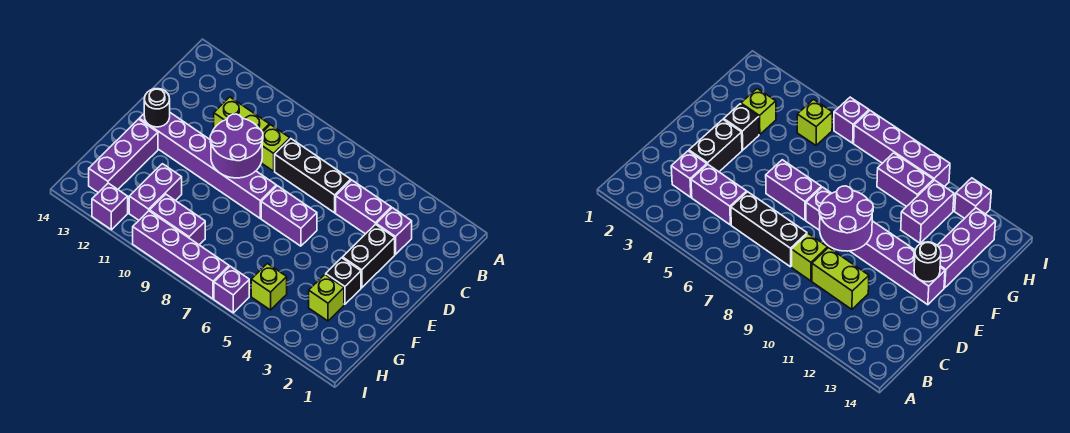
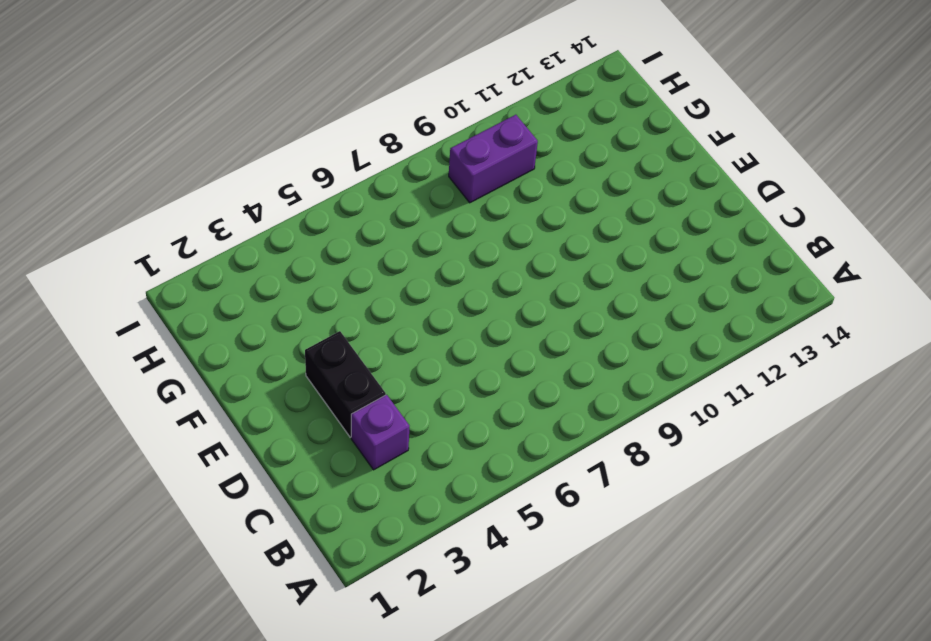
none -> purple brick C4:C5 level 1
none -> black brick C6:C8 level 1
none -> lime brick C9 level 1

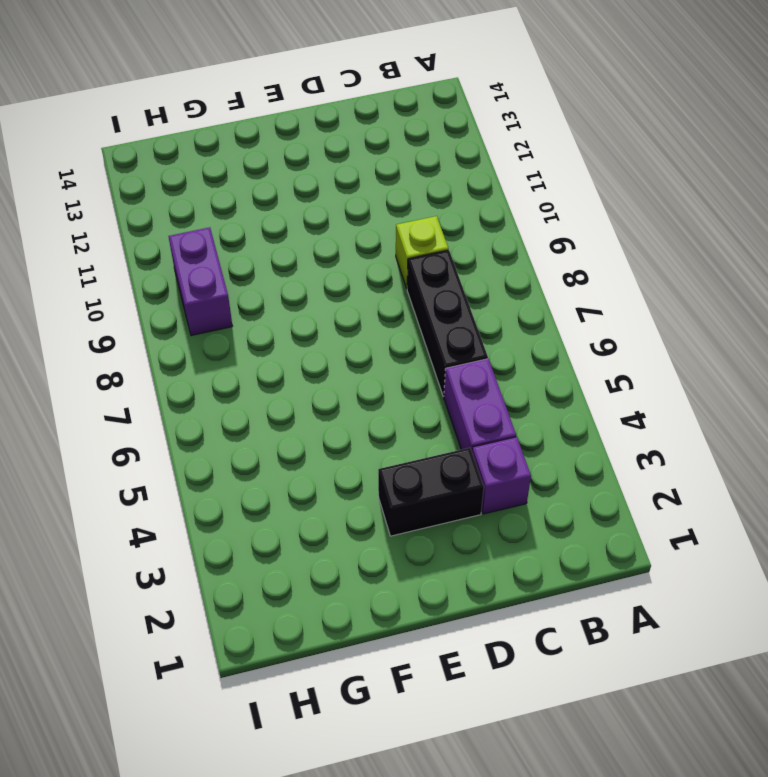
none -> lime brick C10:C11 level 1
none -> purple brick E6:E7 level 1
none -> purple brick E8:E13 level 1

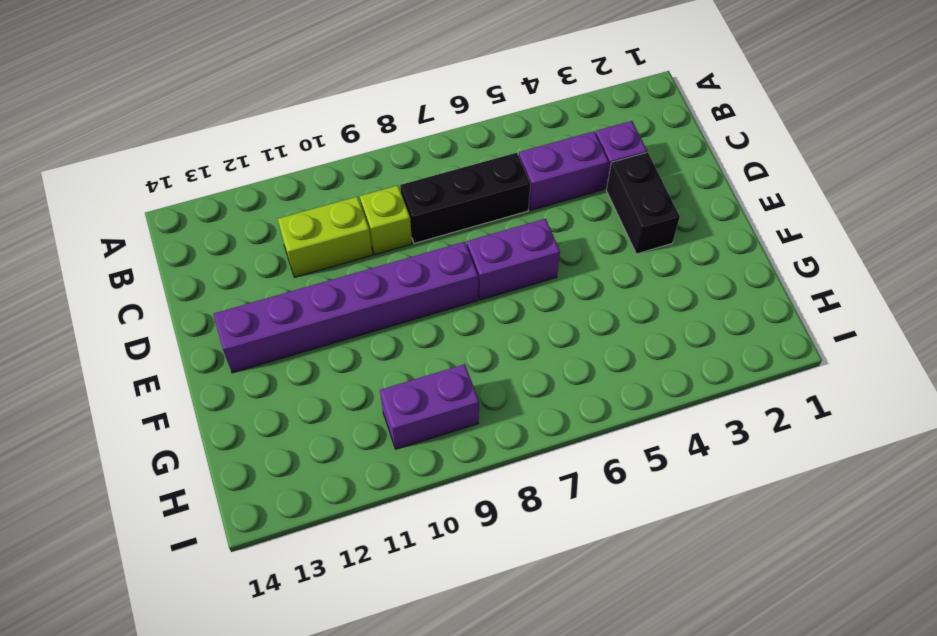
none -> black brick F3 level 1
none -> purple brick F13:H13 level 1
none -> lime brick G3 level 1

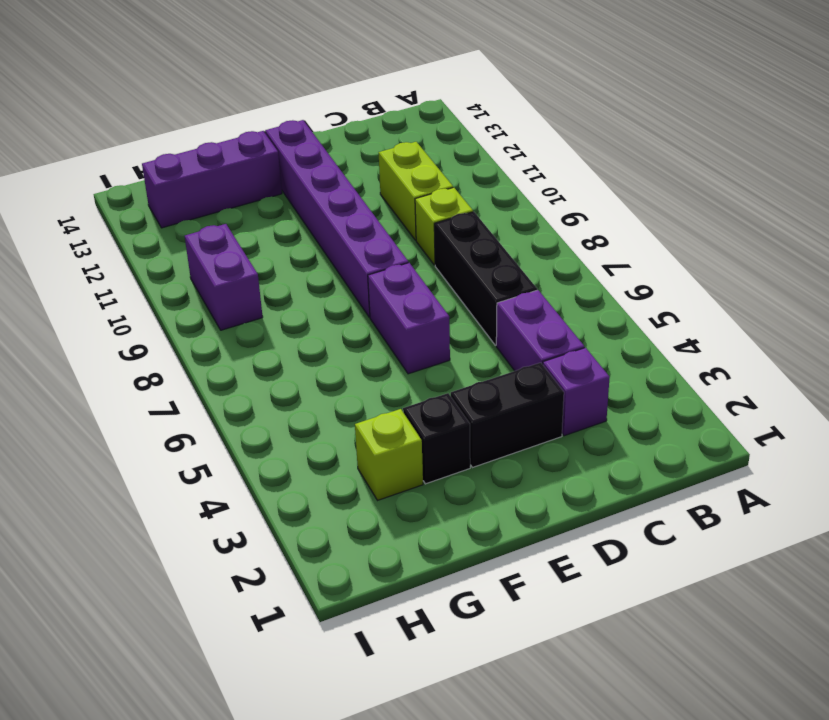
none -> purple brick G11:H11 level 1
none -> lime brick H5 level 1
none -> purple brick I6 level 1

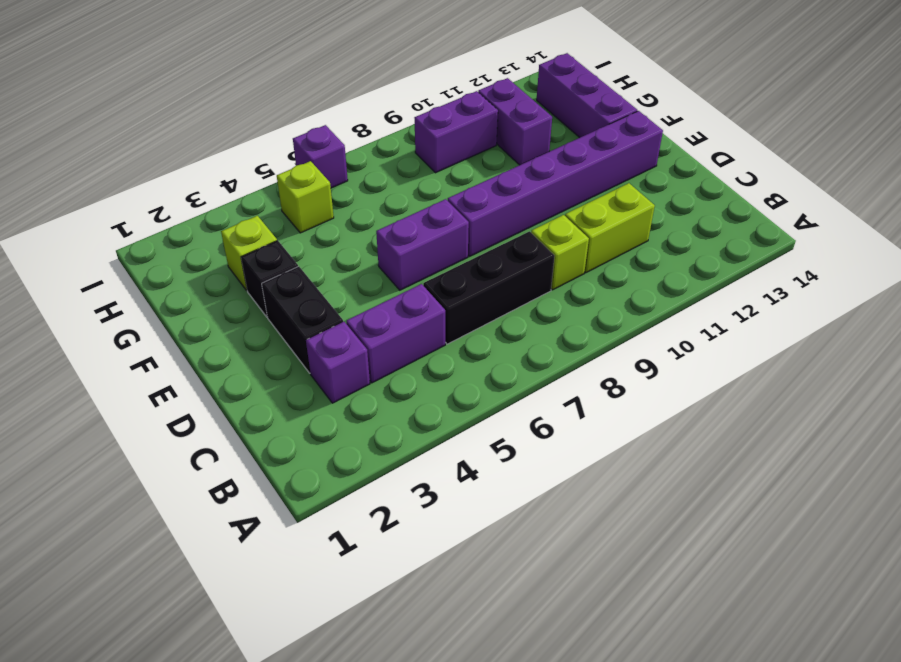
none -> purple brick I7:I10 level 1
none -> purple brick I12 level 1
none -> purple round brick D9:E10 level 2

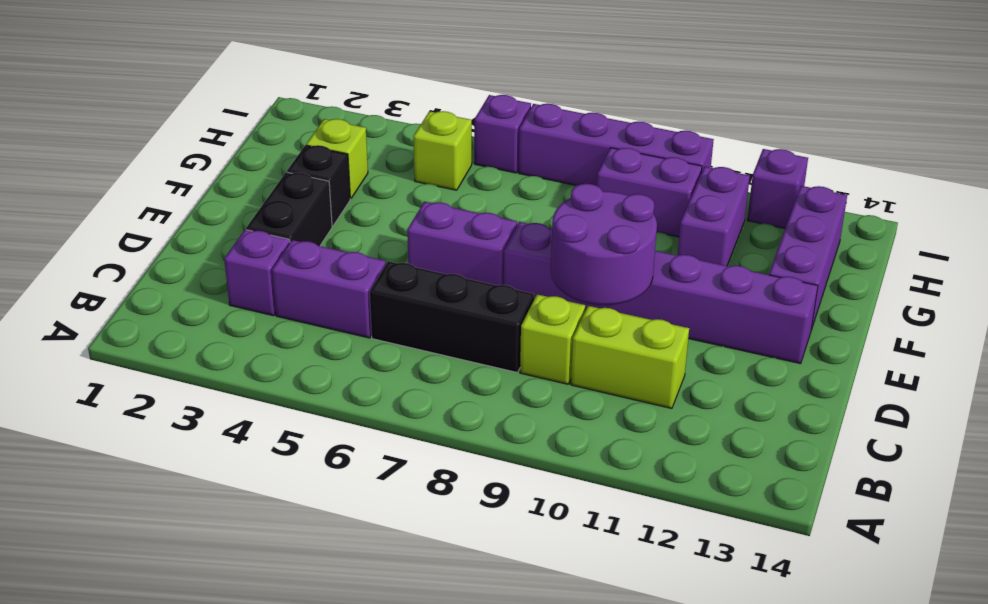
none -> black round brick E13 level 2

